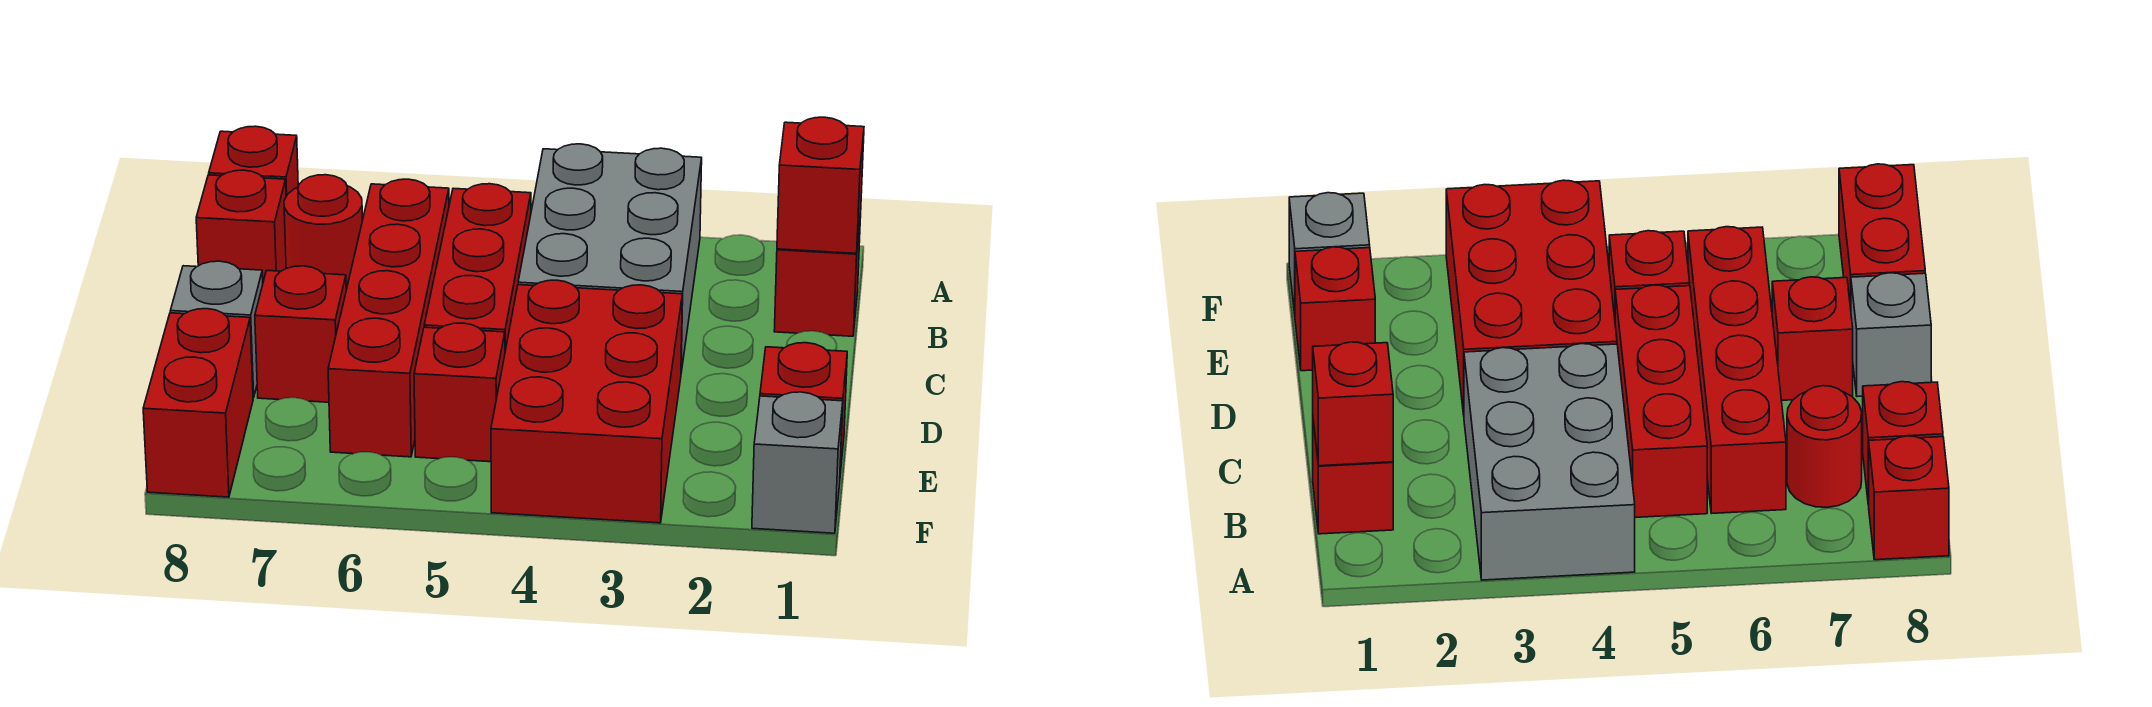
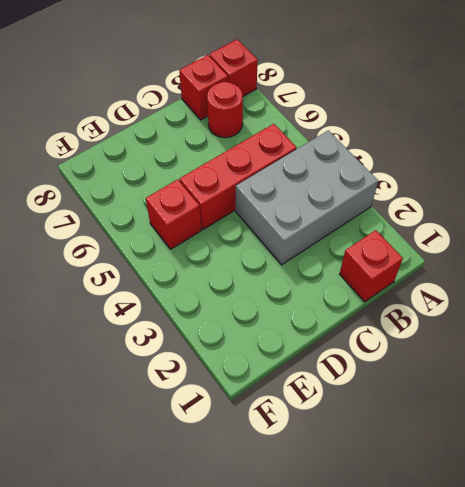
none -> red brick B6:E6 level 1
none -> red brick D3:F4 level 1
none -> red brick D7 level 1

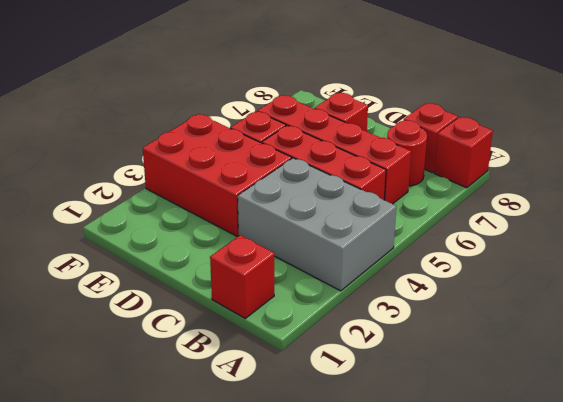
none -> grey brick D8 level 1
none -> red brick E1 level 1
none -> red brick E8:F8 level 1

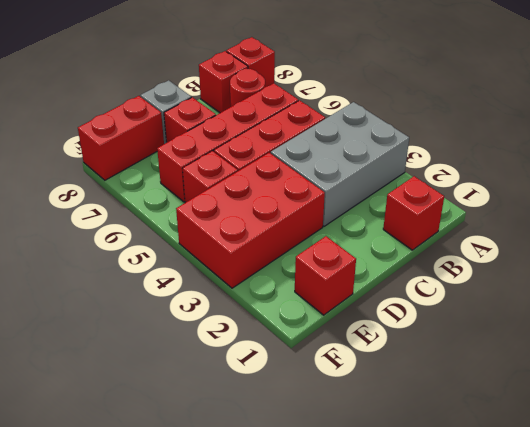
none -> grey brick F1 level 1
none -> red brick B1 level 2

